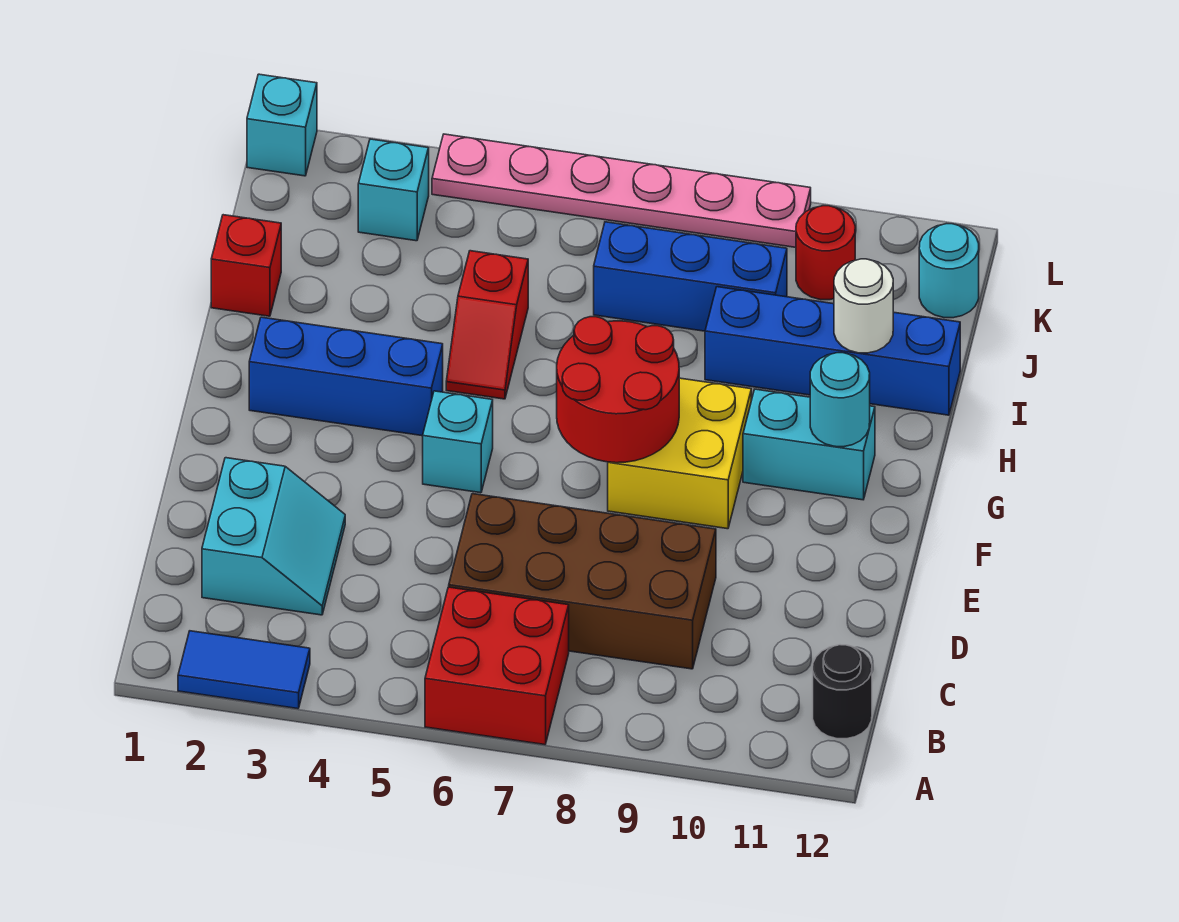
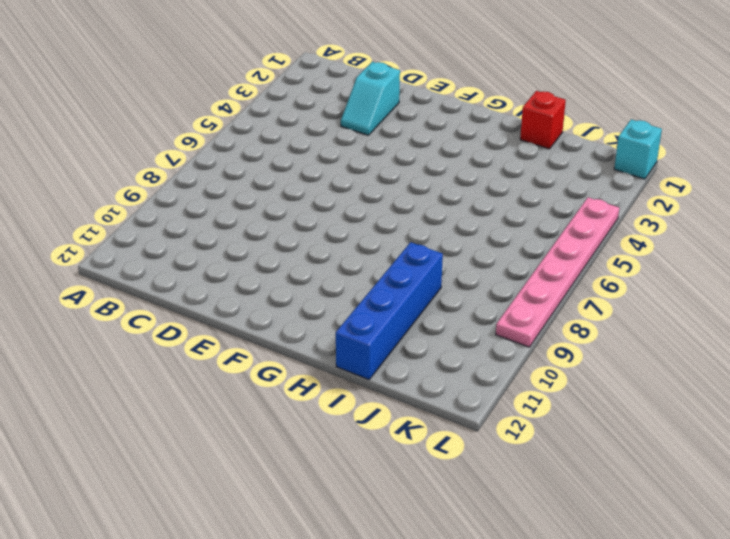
cyan slope D2:D3 level 1 top 2 -> cyan slope C2:D3 level 1 top 2
none -> blue tile A2:A3 level 1
none -> red brick A6:B7 level 1
none -> black round brick B12 level 1

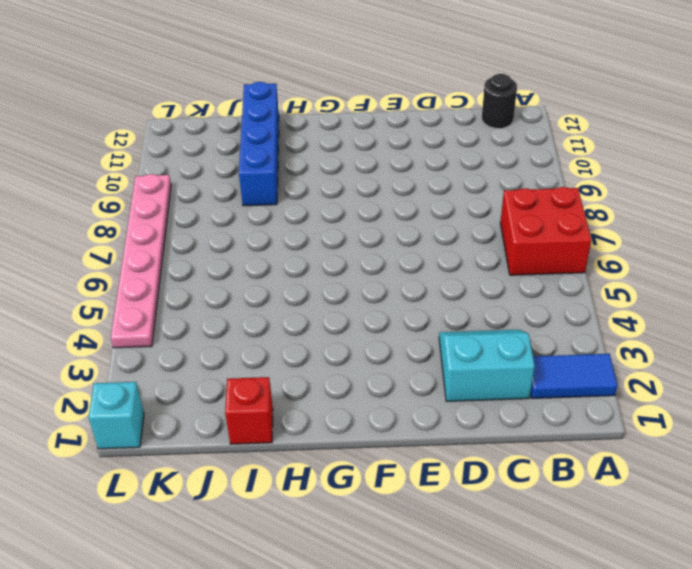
blue tile A2:B2 level 1 -> blue tile A2:A3 level 1
none -> brown brick C6:D9 level 1
none -> cyan brick F5 level 1
none -> yellow brick F8:G9 level 1

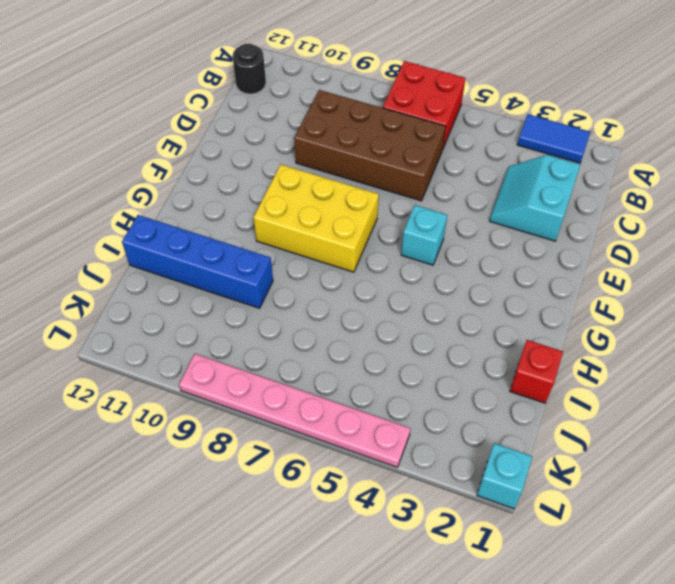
yellow brick F7:G9 level 1 -> yellow brick F8:G9 level 1
none -> blue brick G2:G4 level 1
none -> cyan brick G10:G11 level 1
none -> red slope H5:I5 level 1 top I

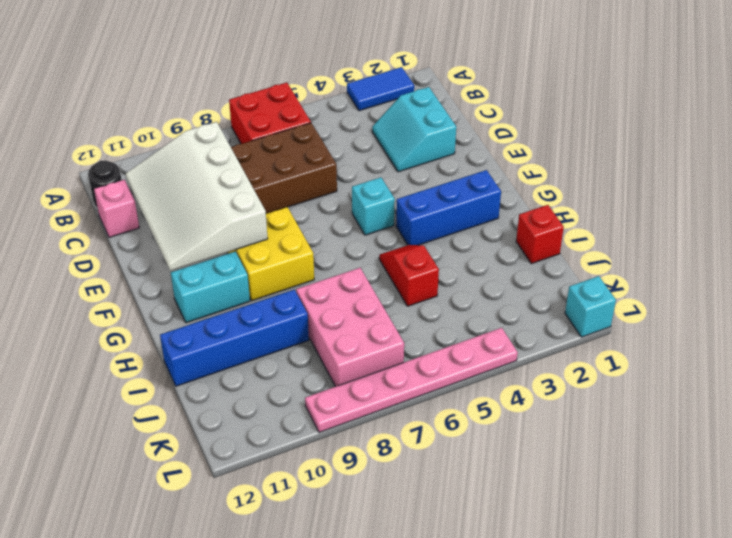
white slope C9:F11 level 2 top 9 -> none
pink brick C12 level 1 -> none
pink brick I7:K8 level 1 -> blue brick J7:J9 level 1
none -> cyan brick K3 level 1
none -> red round brick K10 level 1
none -> cyan round brick K12 level 1

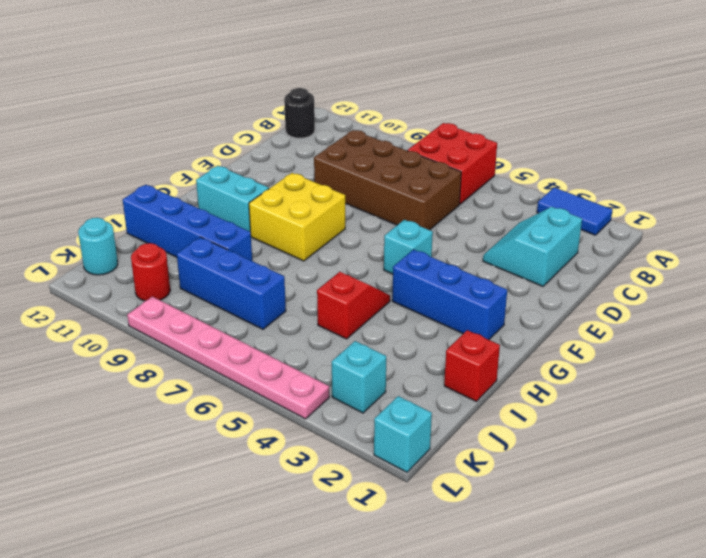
none -> red round brick F7:G8 level 2
none -> cyan round brick G11 level 2
none -> white round brick I11 level 2

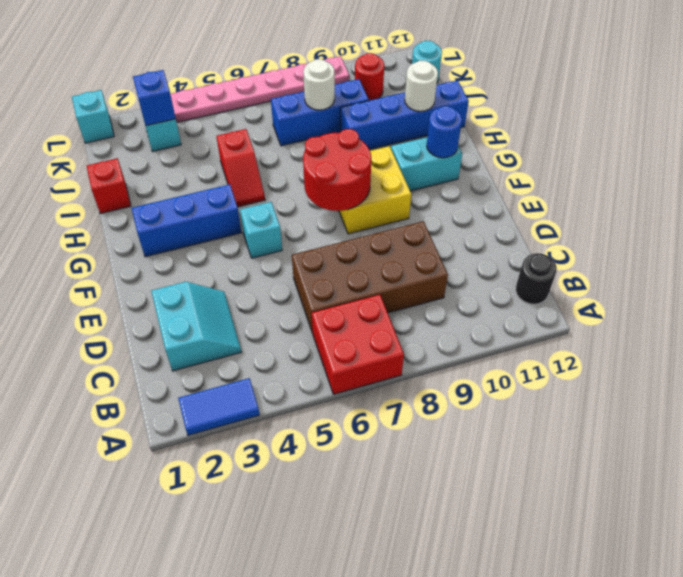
blue round brick G11 level 2 -> cyan round brick G11 level 2
white round brick J8 level 2 -> none
blue brick K3 level 2 -> none

